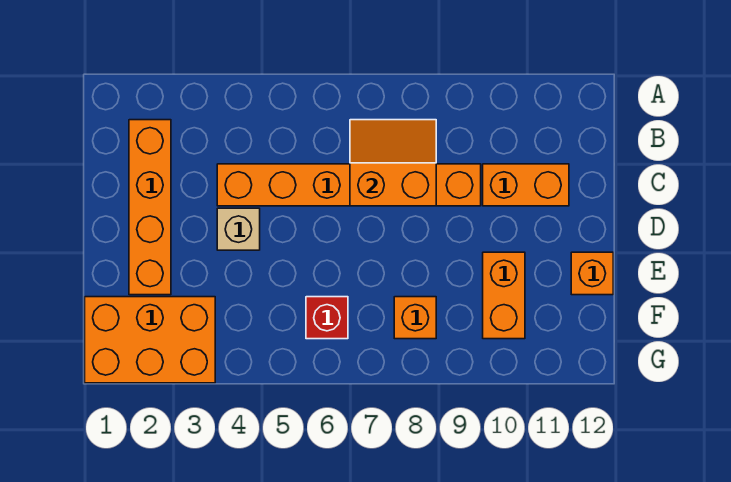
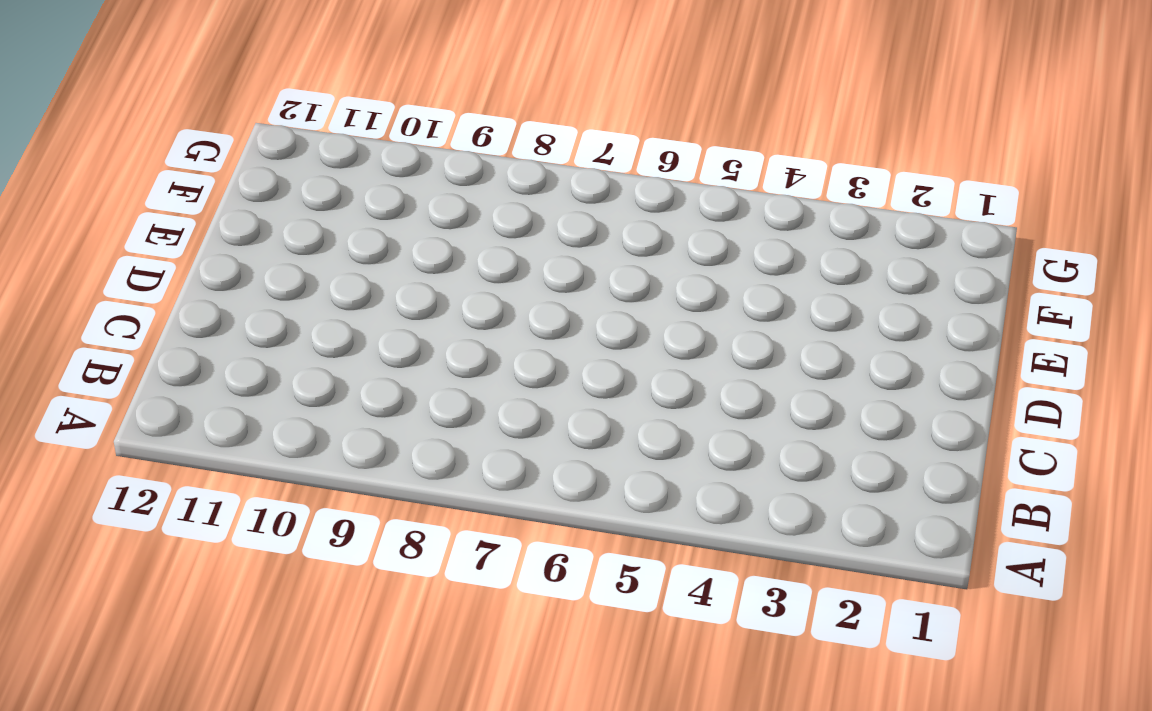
none -> orange brick B2:E2 level 1
none -> orange brick C4:C9 level 1

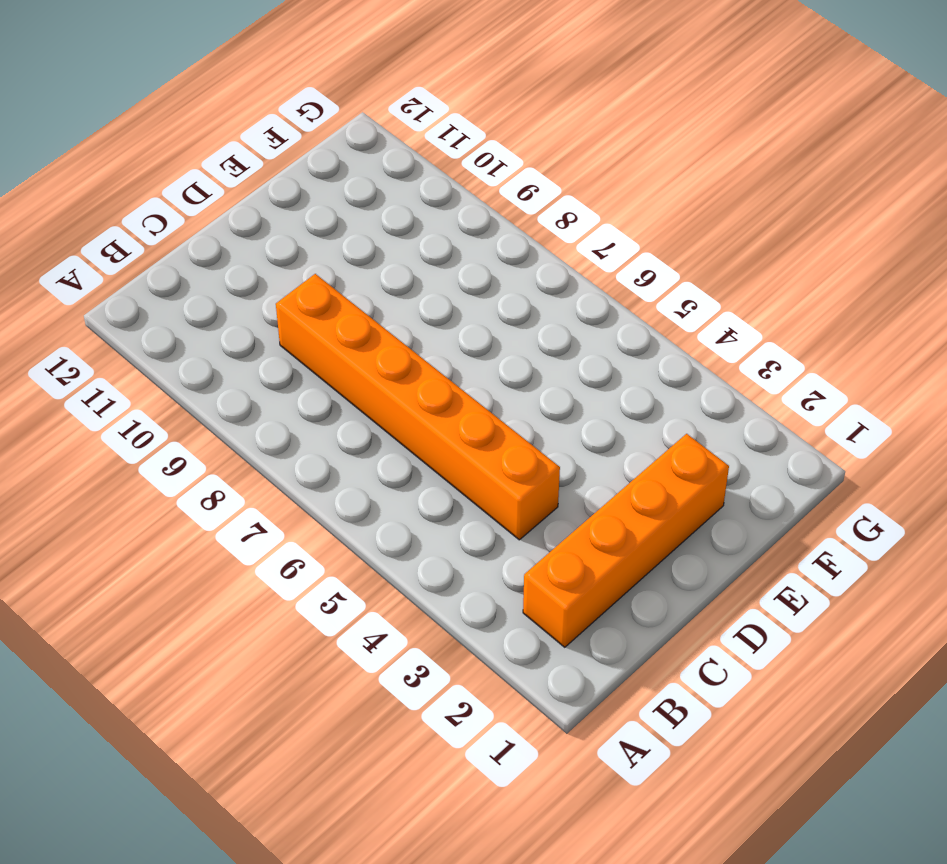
none -> orange brick C10:C11 level 1
none -> tan brick D4 level 1

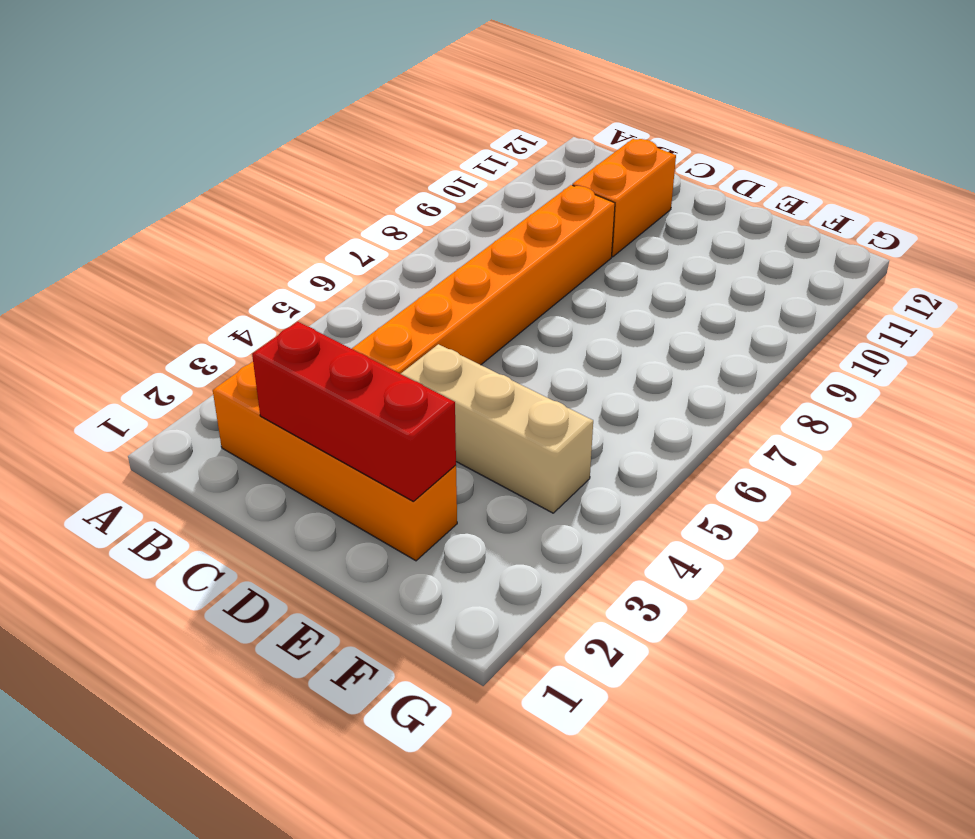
red brick C2:E2 level 2 -> none
tan brick D4:F4 level 1 -> tan brick D4 level 1
none -> orange brick E10:F10 level 1
none -> orange brick E12 level 1

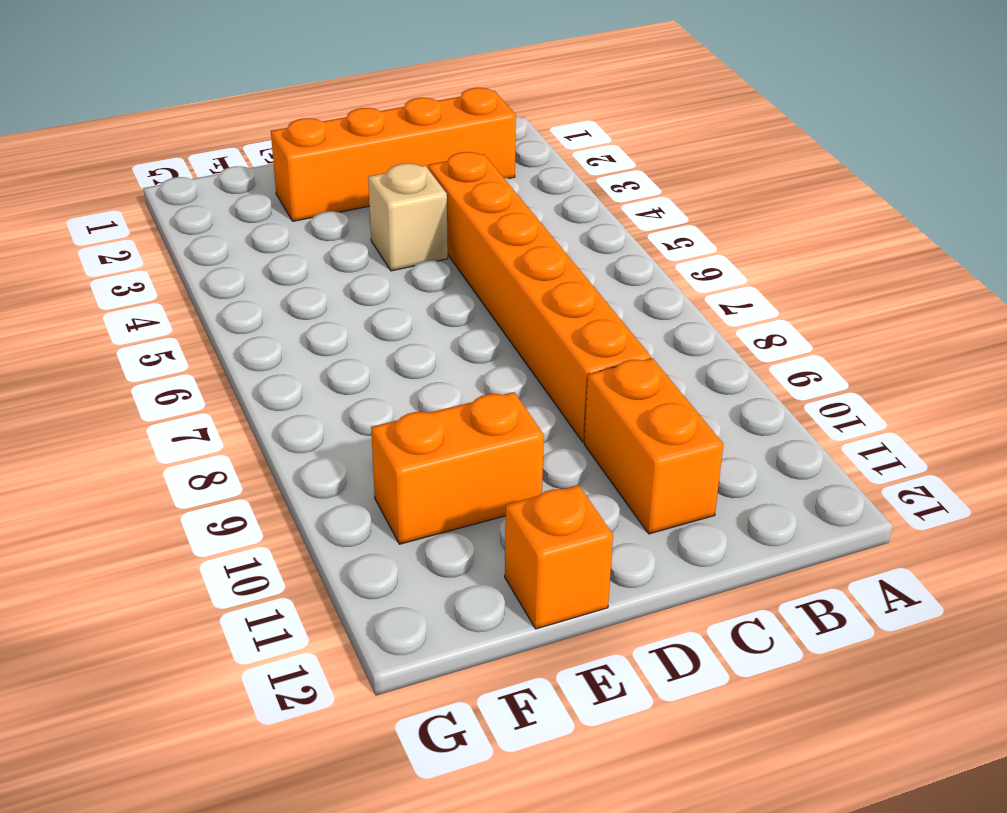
none -> orange brick F1:G3 level 1
none -> red brick F6 level 1

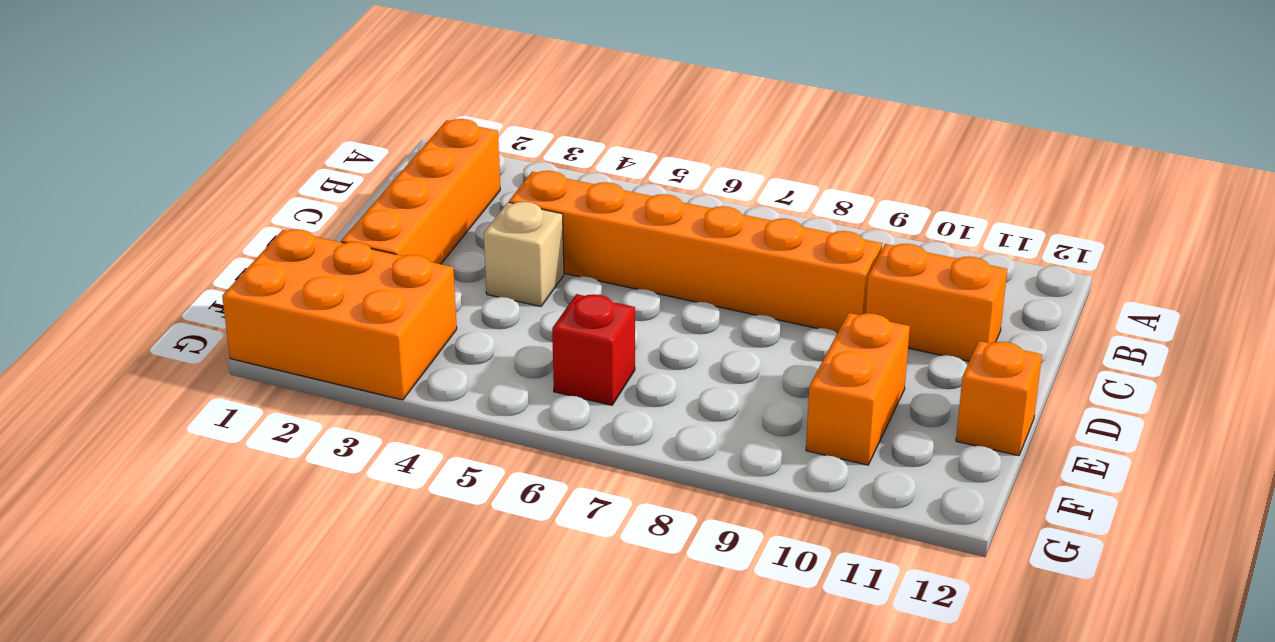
none -> orange brick F8 level 1
none -> orange slope B7:C8 level 2 top C

